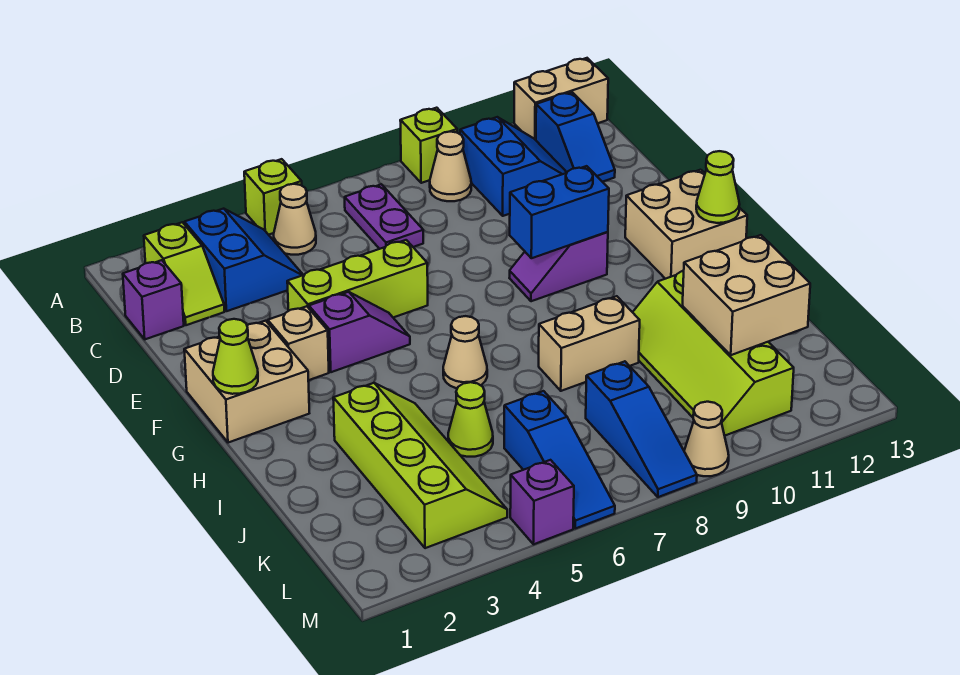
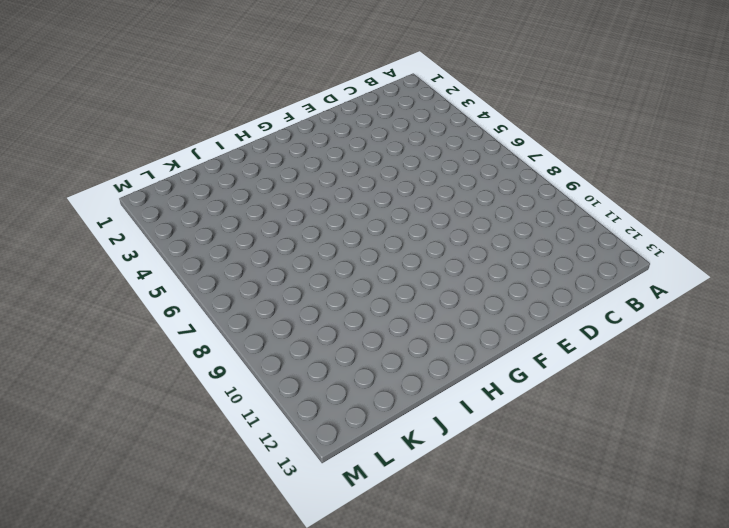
none -> lime brick A5 level 1
none -> lime brick A9 level 1
none -> tan brick A12:A13 level 1
none -> lime slope B2:C2 level 1 top B

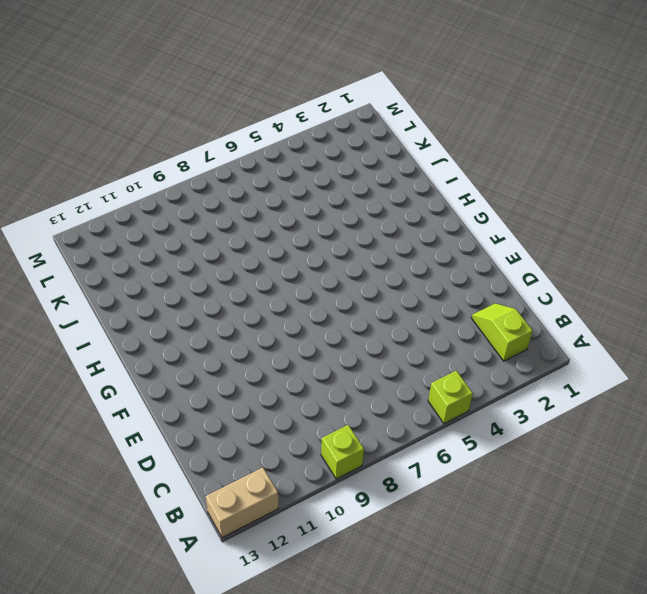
none -> blue slope B3:C4 level 1 top 3
none -> tan cone B5 level 1
none -> purple plate B7:C7 level 1
none -> tan cone B9 level 1

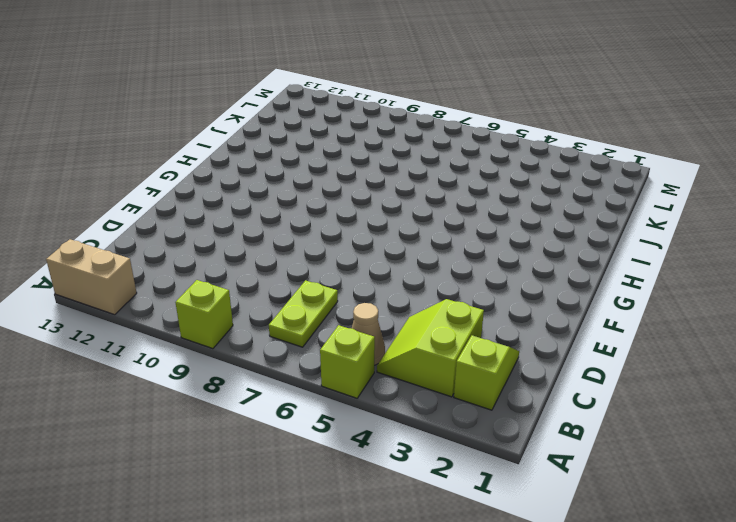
lime slope B3:C4 level 1 top 3 -> blue slope B3:C4 level 1 top 3
lime plate B7:C7 level 1 -> purple plate B7:C7 level 1
none -> tan cone B9 level 1
none -> blue slope B10:C11 level 1 top 10
none -> blue slope B12:C12 level 1 top B
none -> purple brick C1 level 1

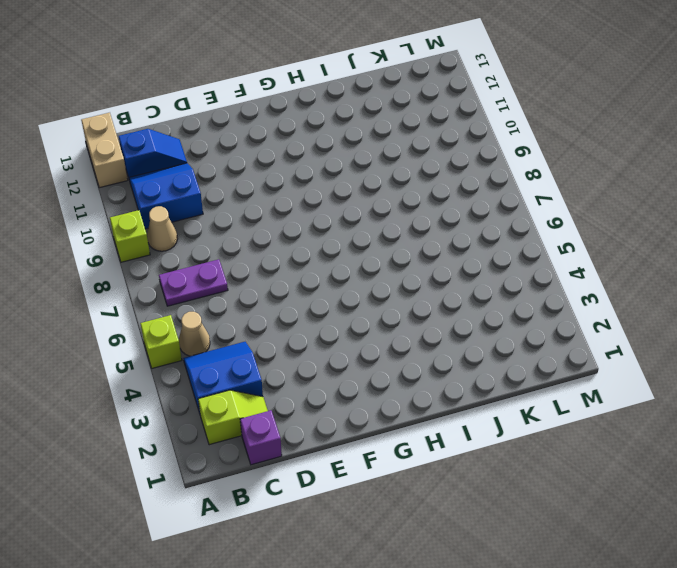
none -> lime brick E4:E6 level 1
none -> tan brick F1:G2 level 1
none -> tan brick F3 level 1
none -> purple slope F4:F5 level 1 top 4

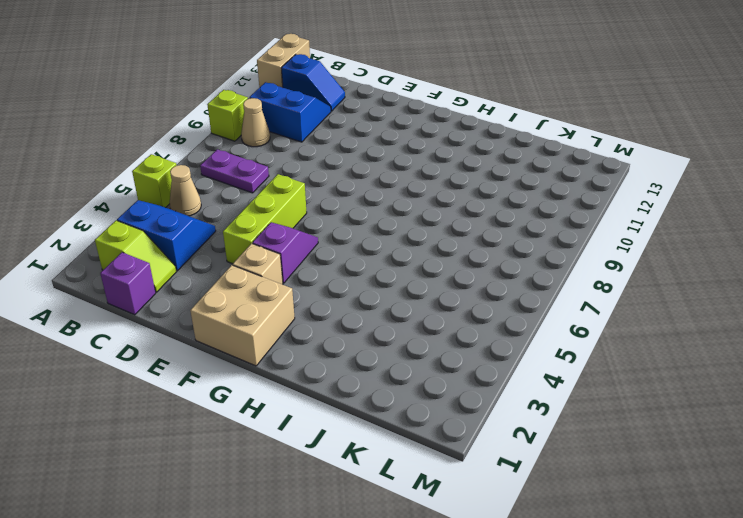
none -> purple slope F9:F10 level 1 top 10
none -> tan brick F12:G13 level 1
none -> tan cone H6 level 1
none -> lime slope I3:L4 level 1 top 3

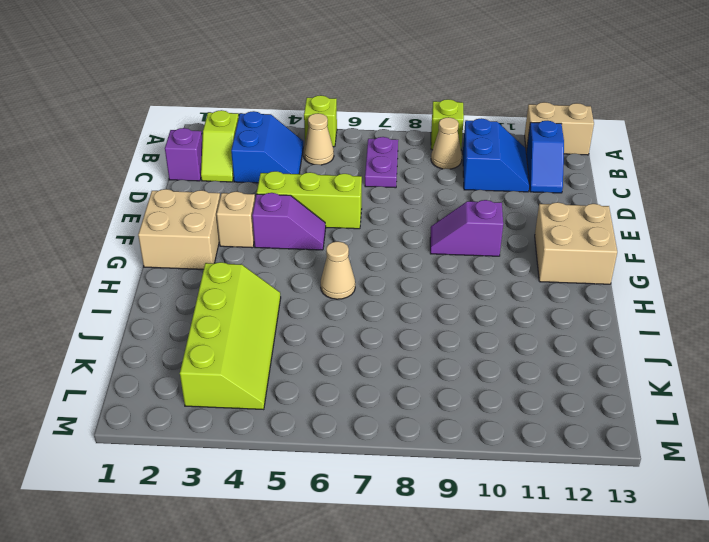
none -> tan brick I8:I9 level 1
none -> lime slope I10:L11 level 1 top 11
none -> lime cone J5 level 1
none -> blue slope K6:M6 level 1 top K

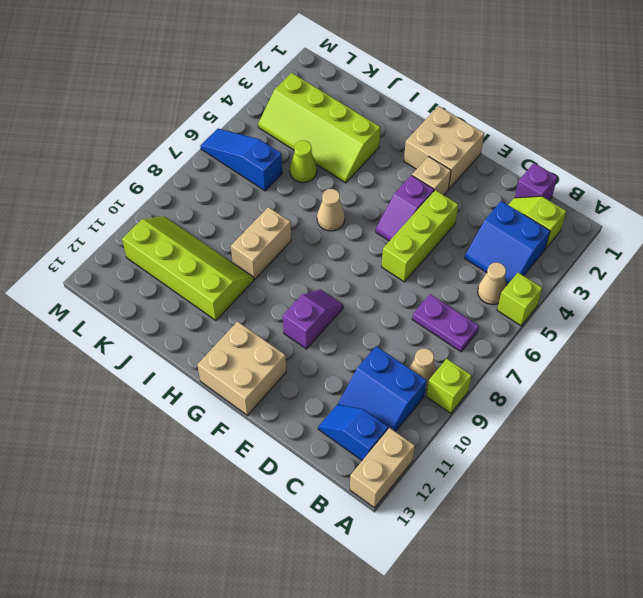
none -> blue slope K8:M8 level 1 top K
none -> purple brick M5 level 1
none -> tan cone M9 level 1
none -> blue brick F9:F10 level 2

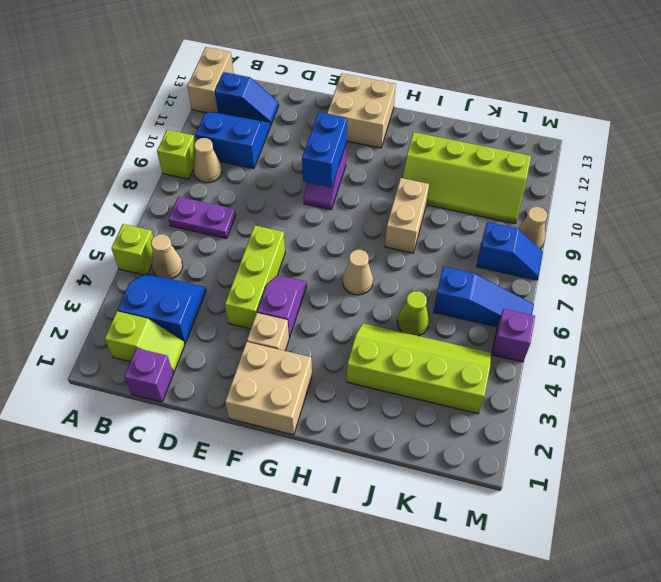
blue slope L8:M8 level 1 top L -> blue slope K8:M8 level 1 top K
none -> lime cone G1 level 2
none -> lime cone G13 level 2
none -> tan brick J11:K12 level 2

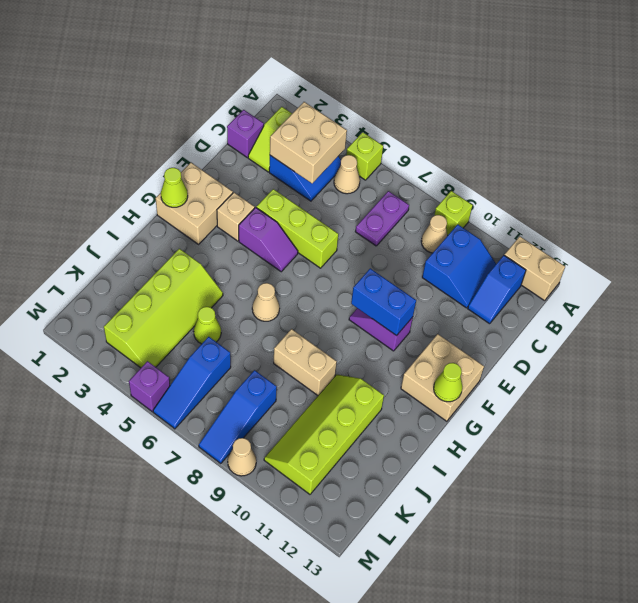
tan brick B3:C4 level 2 -> tan brick J11:K12 level 2

